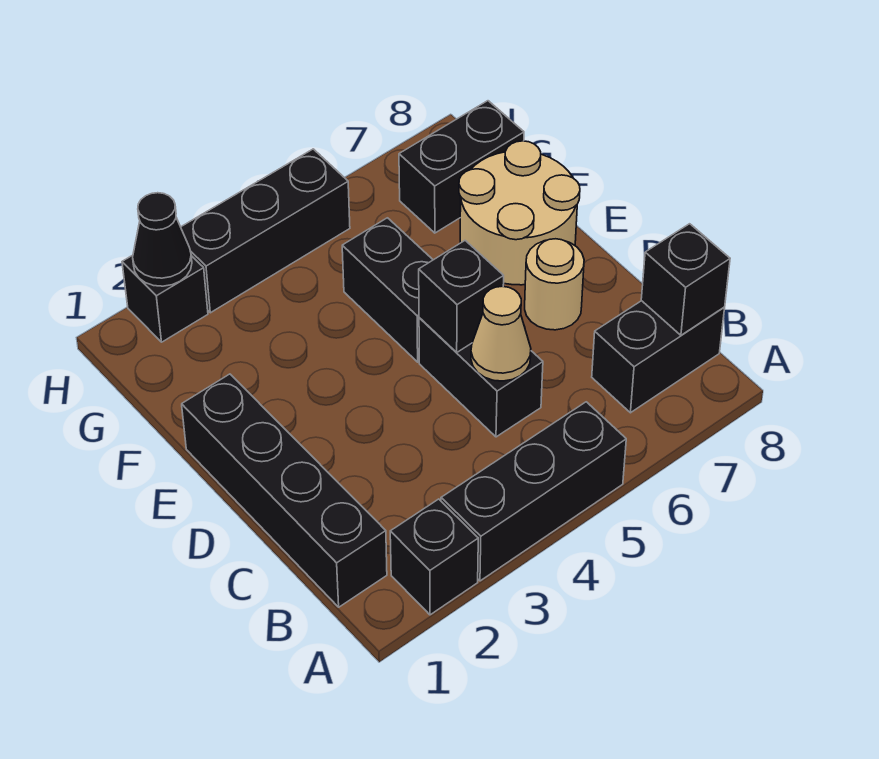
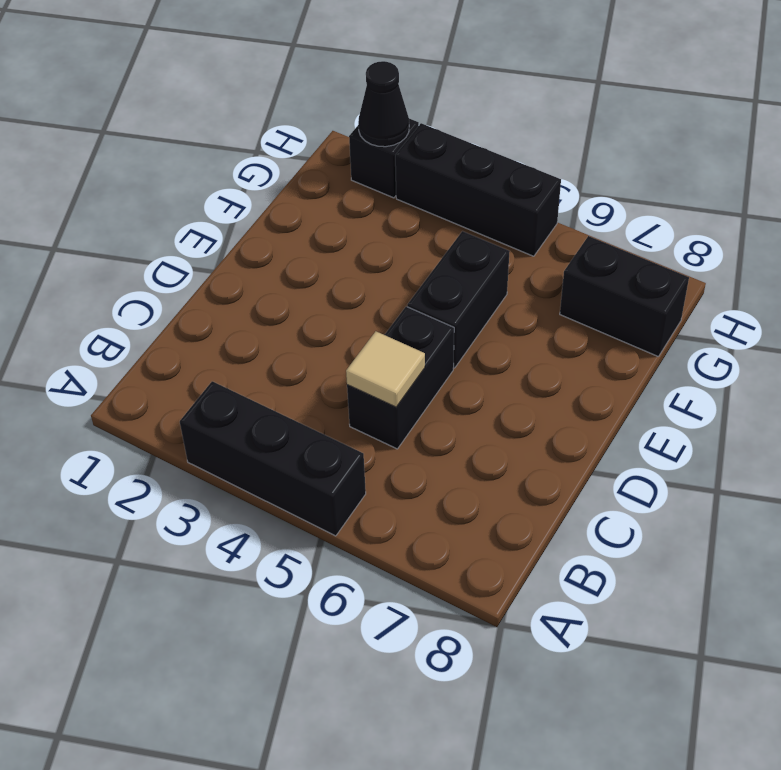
tan tile C5 level 2 -> tan cone C5 level 2
none -> black brick A2 level 1
none -> black brick B1:E1 level 1
none -> black brick B7:B8 level 1

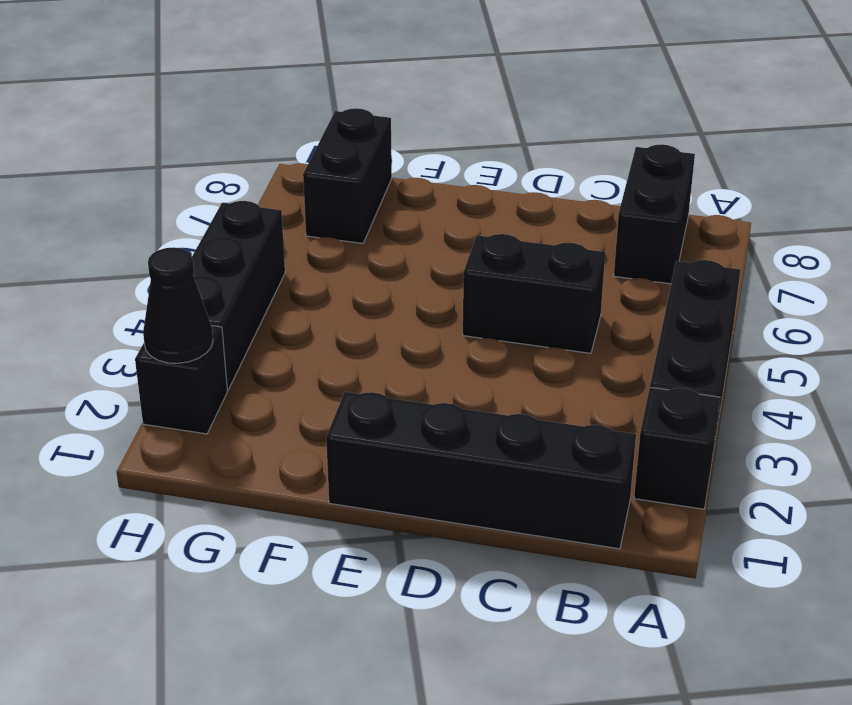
none -> tan round brick D7 level 1
none -> black brick E5:F5 level 1
none -> tan round brick E7:F8 level 1

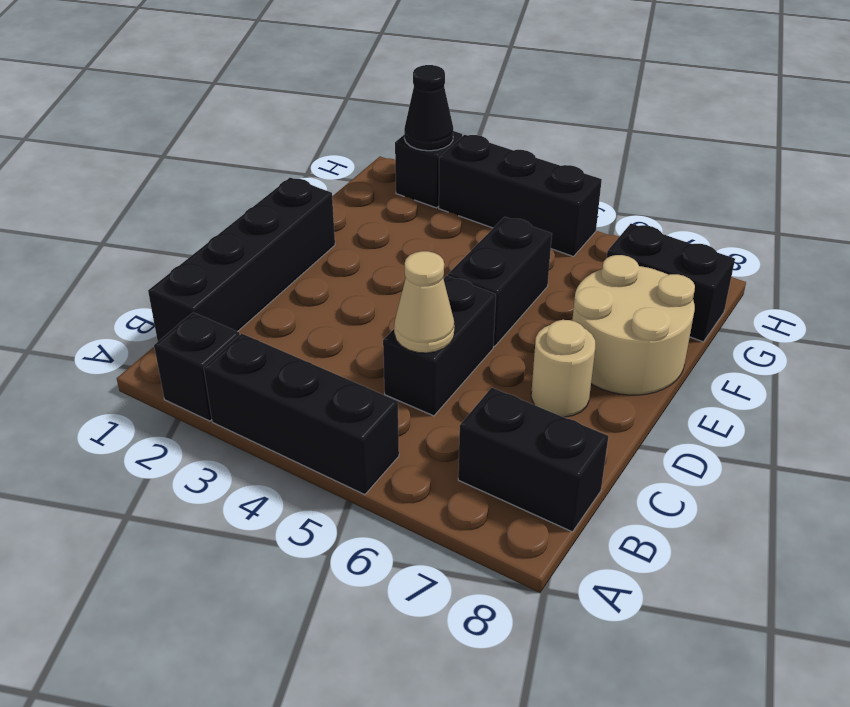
none -> black brick B8 level 2
none -> black brick D5 level 2

